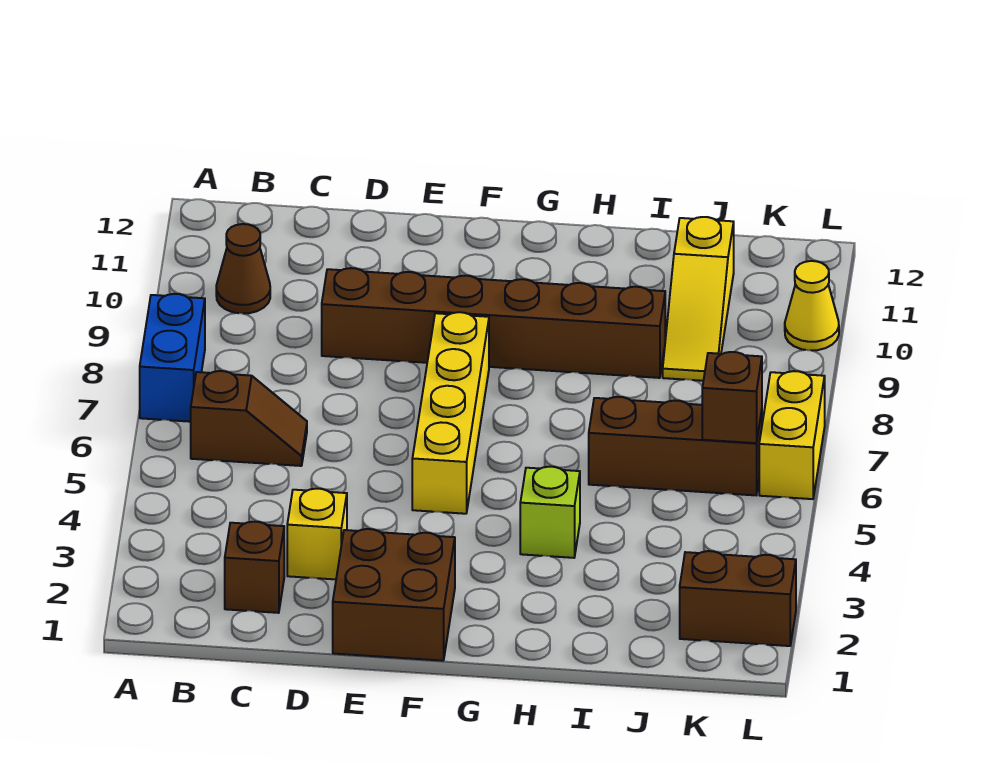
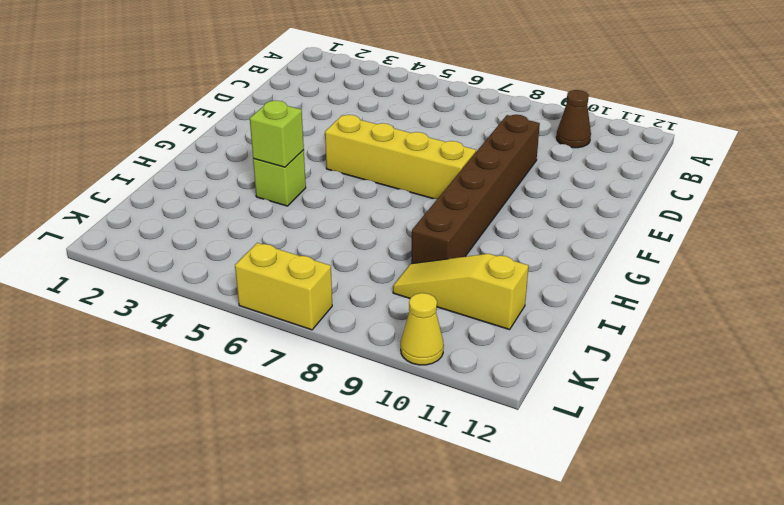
lime brick H4 level 2 -> none
none -> blue brick A7:A8 level 1
none -> brown slope B6:C6 level 1 top B
none -> brown brick C2 level 1

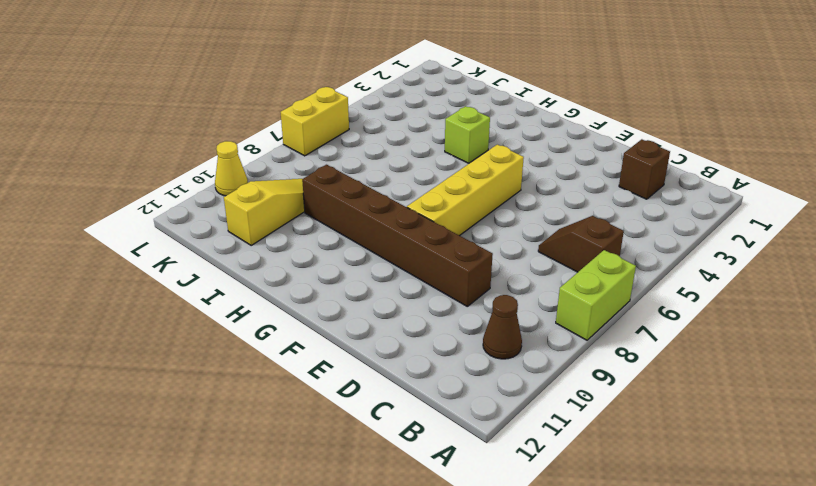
lime brick A7:A8 level 1 -> blue brick A7:A8 level 1
none -> yellow brick D3 level 1
none -> brown brick E1:F2 level 1
none -> brown brick I6:K6 level 1

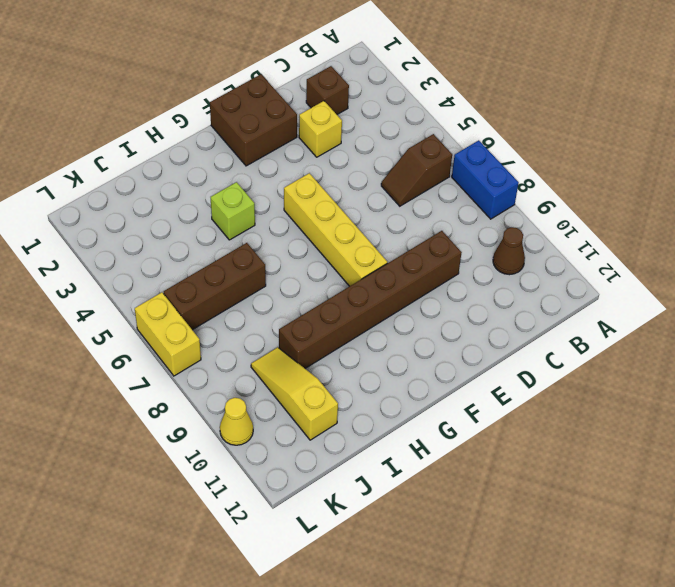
none -> brown brick K2:L2 level 1
none -> brown brick K6 level 2

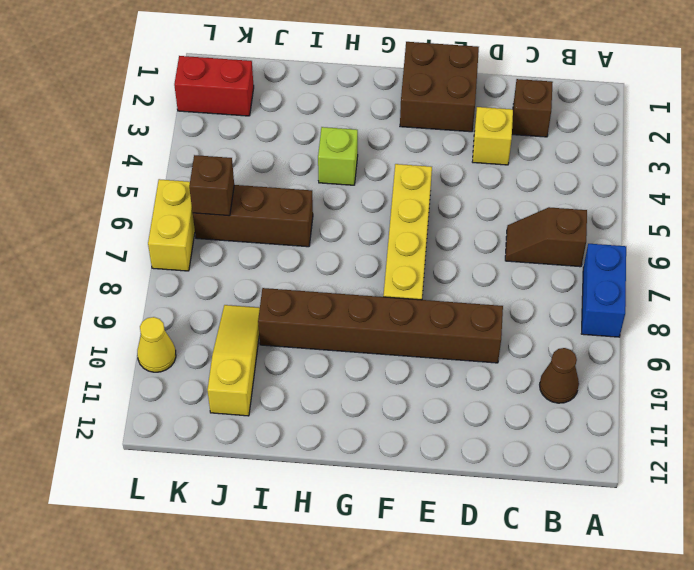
red brick K2:L2 level 1 -> brown brick K2:L2 level 1

